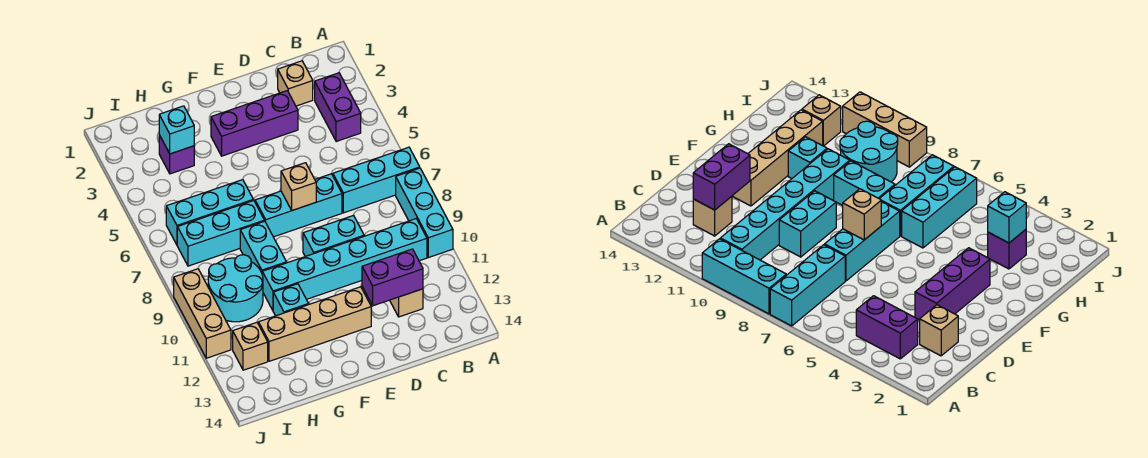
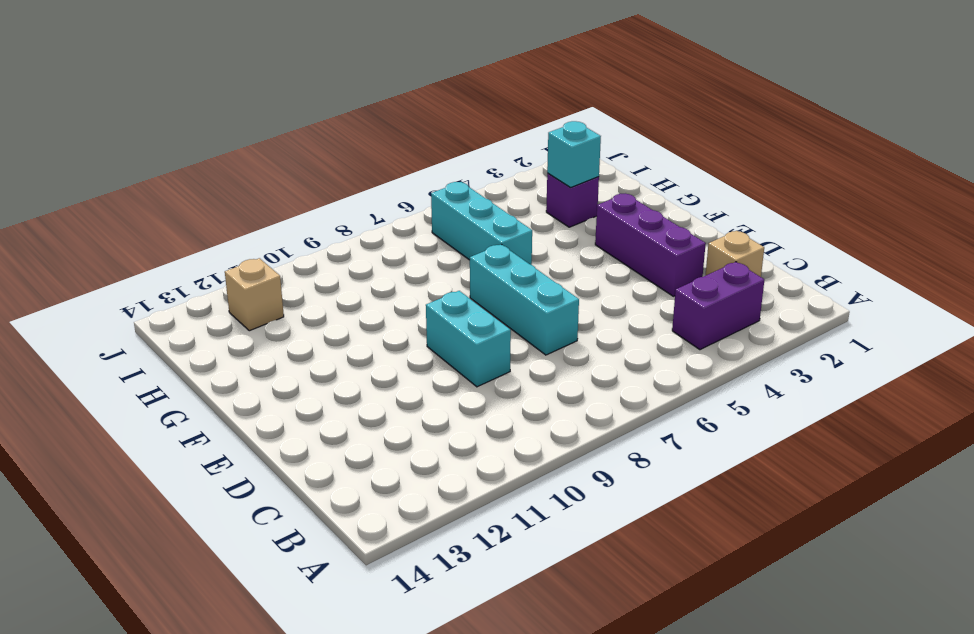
none -> cyan brick A7:C7 level 1
none -> cyan brick A8:A10 level 1
none -> cyan brick B10:G10 level 1

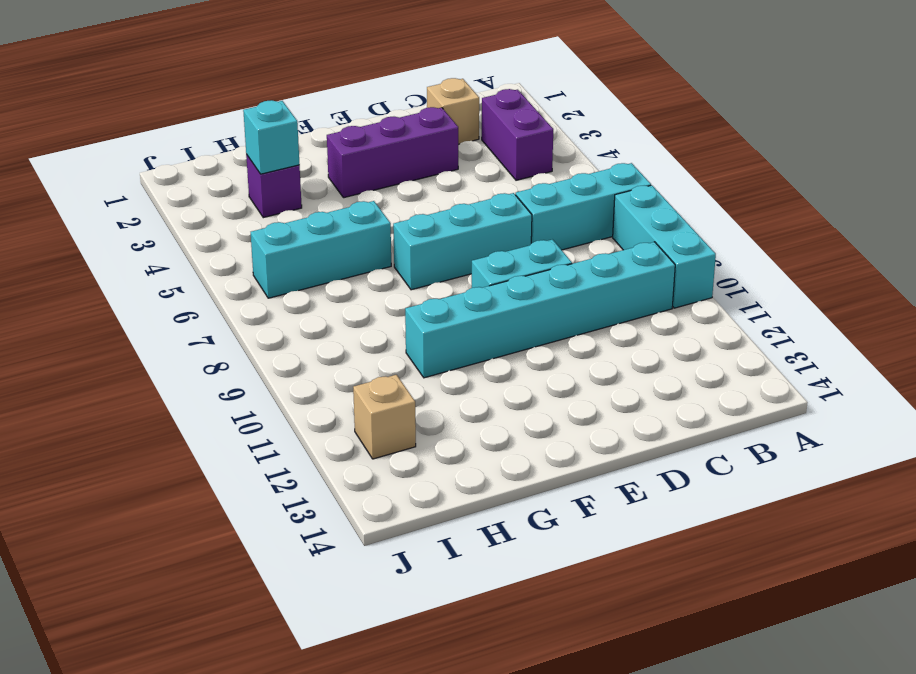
none -> tan brick C12 level 1
none -> tan brick E12:H12 level 1
none -> cyan brick G7:I7 level 1

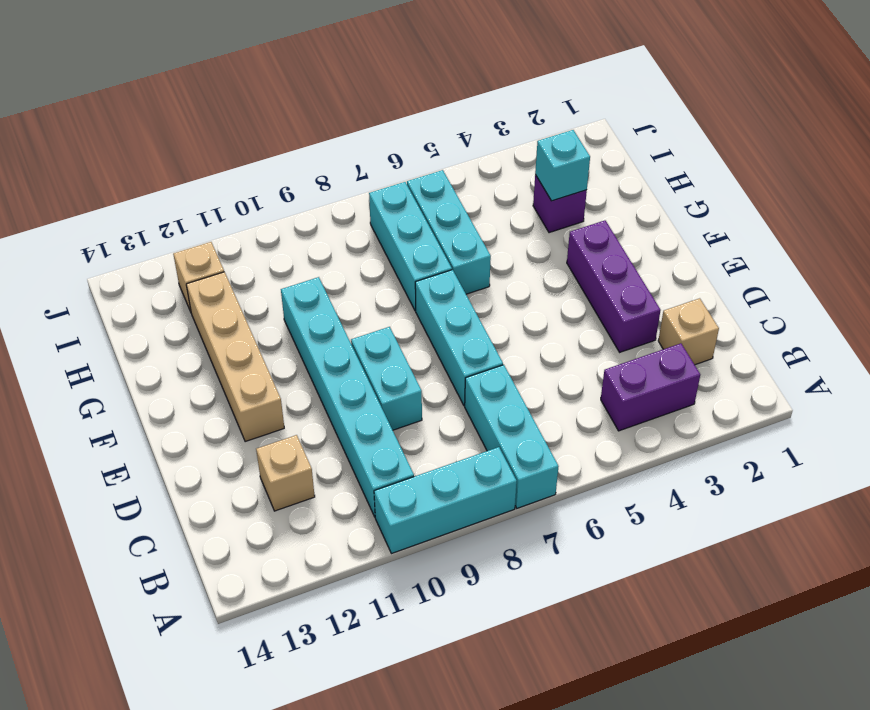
none -> cyan brick G8:G9 level 1
none -> cyan brick G11 level 1
none -> cyan round brick H9:I10 level 1

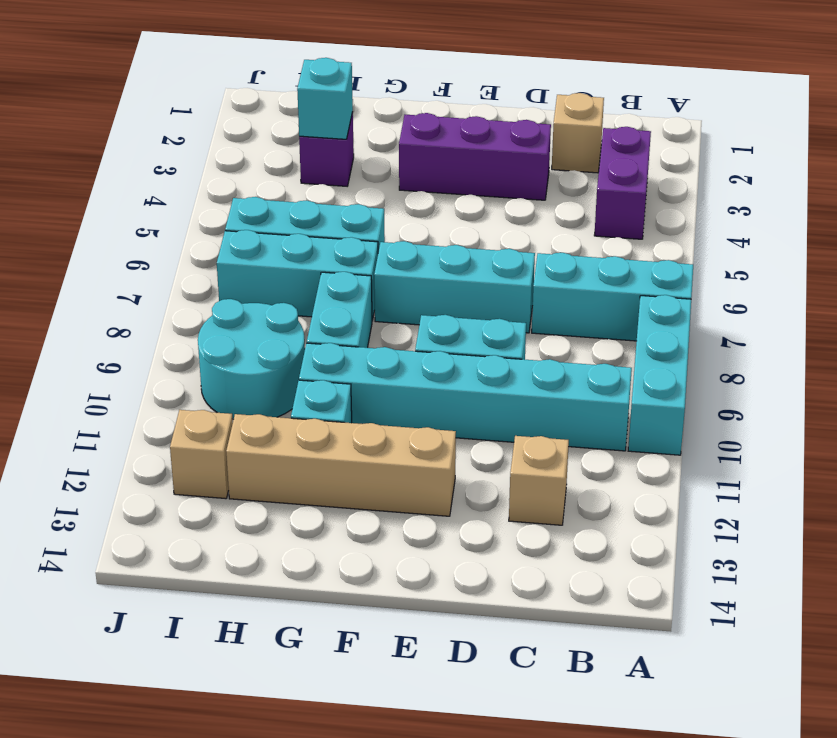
none -> tan brick J9:J11 level 1
none -> purple brick C12:D12 level 2
none -> tan brick E7 level 2

